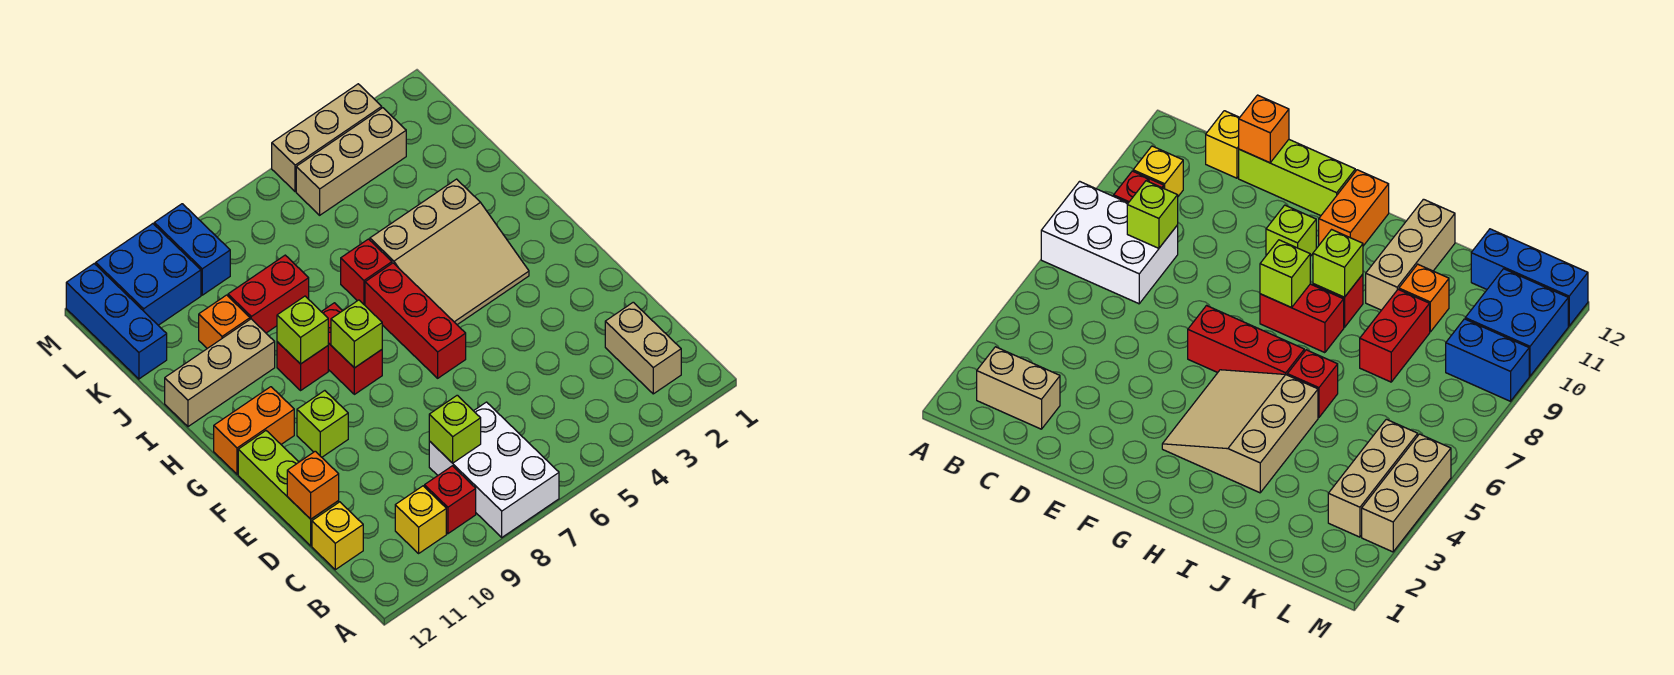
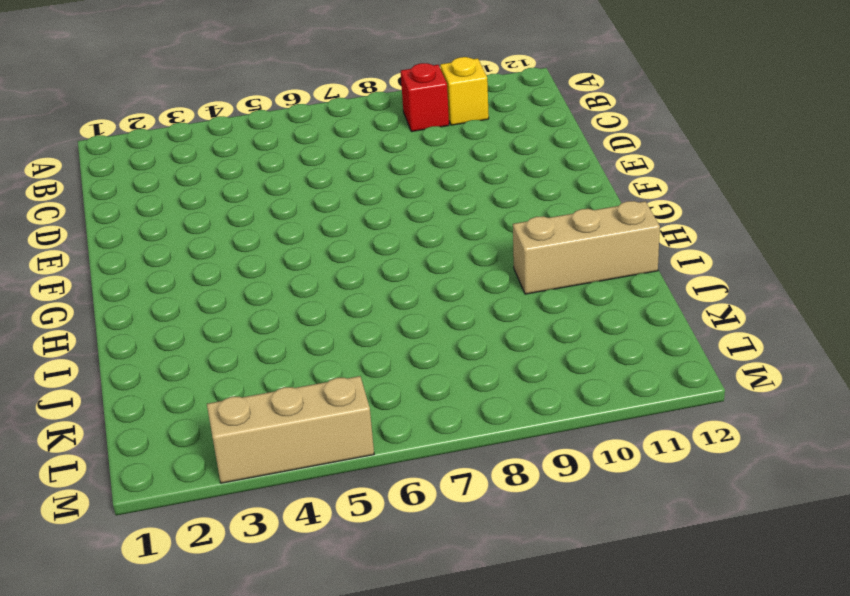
none -> white brick A7:C8 level 1
none -> tan brick B2:C2 level 1
none -> yellow brick C12 level 1

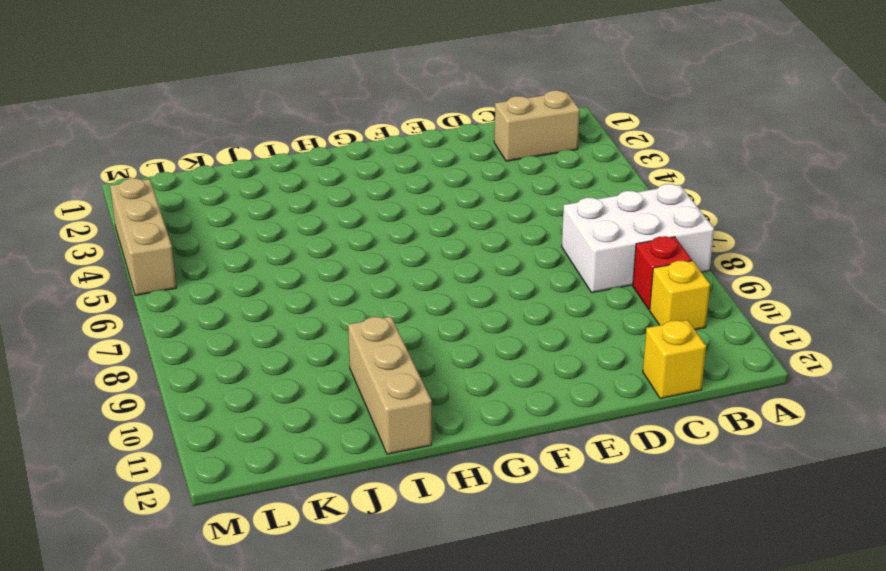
none -> lime brick D12:F12 level 1
none -> red brick F6:H6 level 1
none -> lime brick F10 level 1

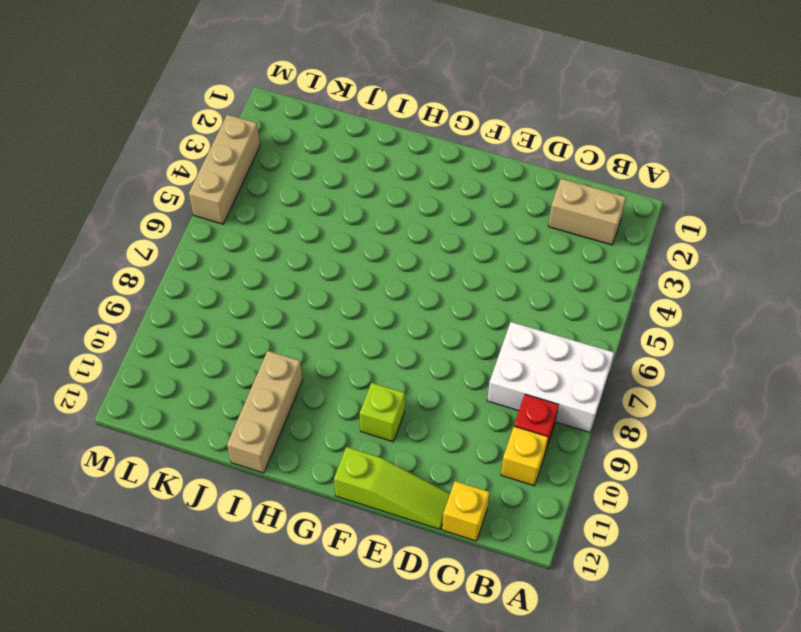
lime slope D12:F12 level 1 top F -> lime brick D12:F12 level 1
none -> red brick F6:H6 level 1
none -> tan slope G3:I5 level 1 top I
none -> red brick G8:H8 level 1

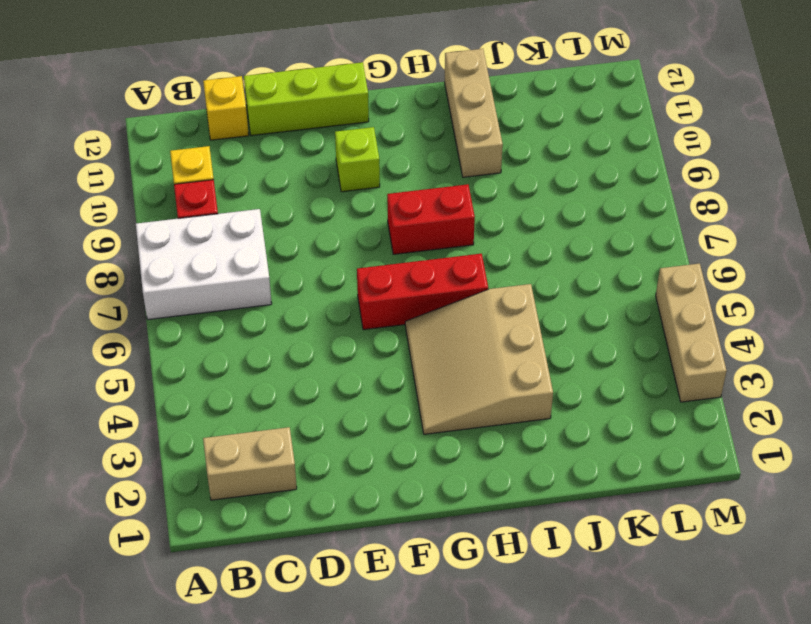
none -> orange brick G11:G12 level 1
none -> red brick H9 level 1
none -> red brick I6 level 1

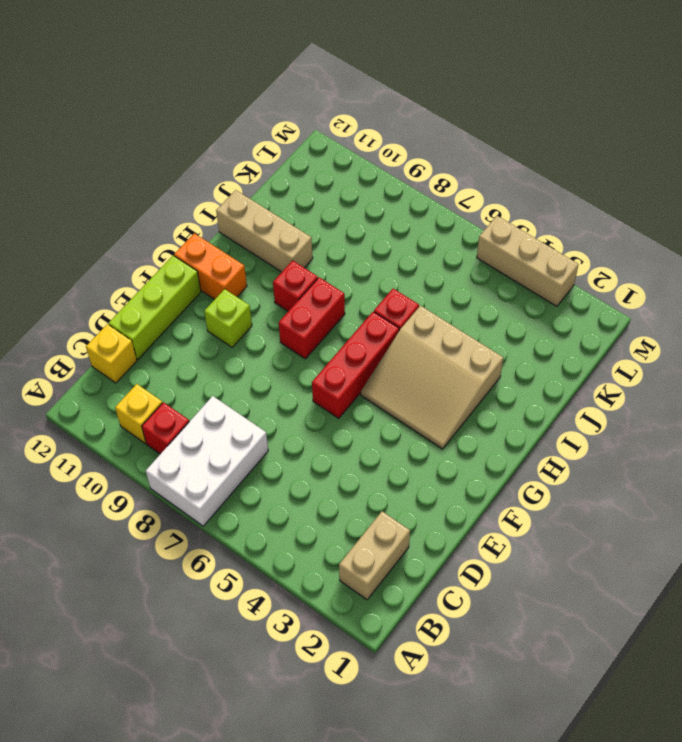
none -> red brick J8:J9 level 1
none -> orange brick J10 level 1
none -> blue brick K12:M12 level 1

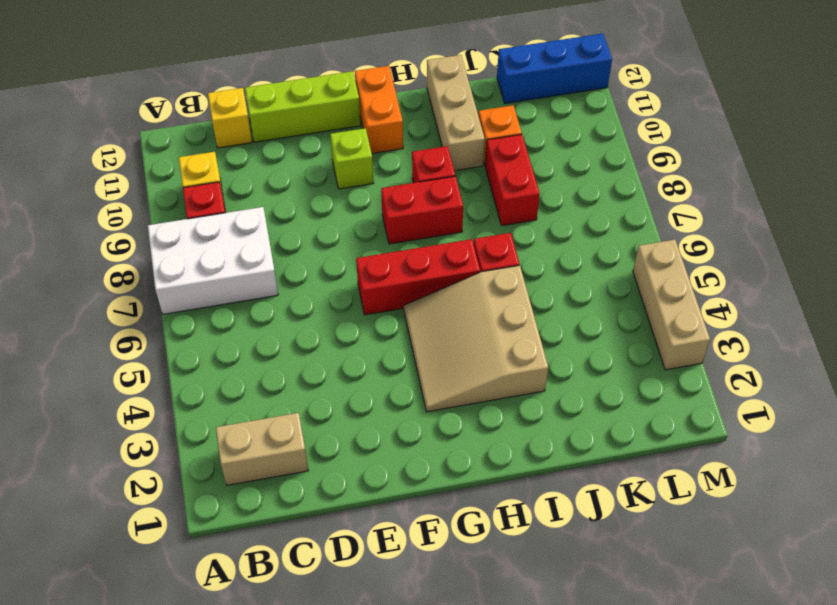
none -> tan brick L3:L5 level 1
none -> blue brick L9:M9 level 1
none -> blue brick L10:M11 level 1

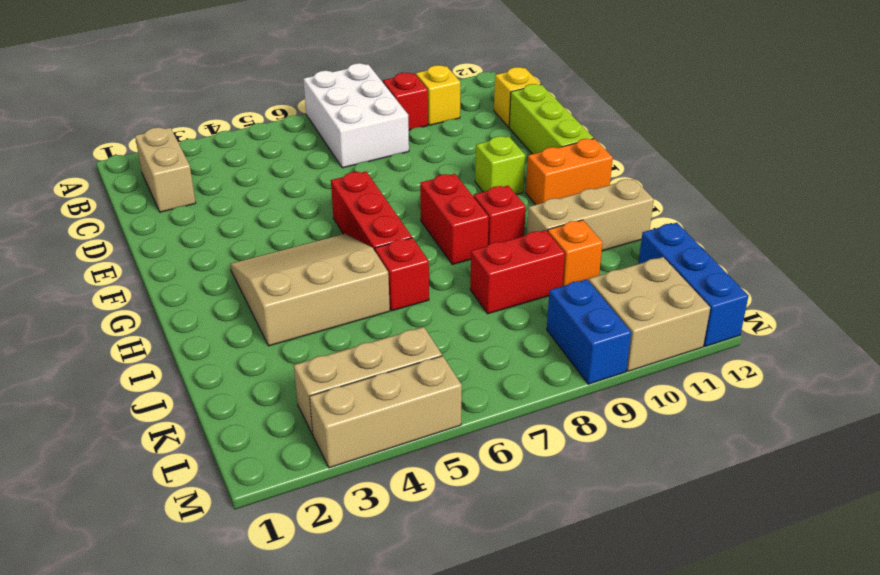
tan brick L10:M11 level 1 -> blue brick L10:M11 level 1
none -> lime brick C8 level 2
none -> orange brick D12 level 2
none -> lime brick G8 level 2

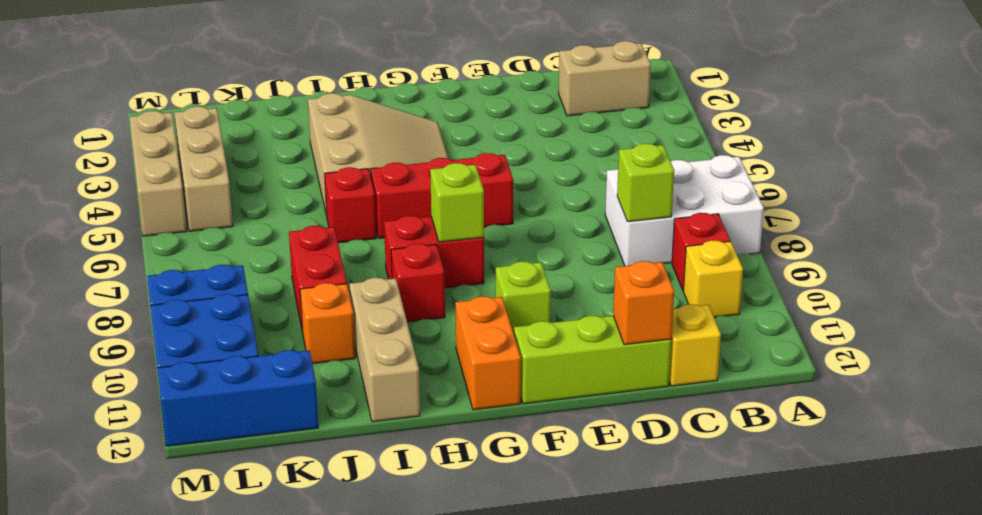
none -> lime brick H9 level 2

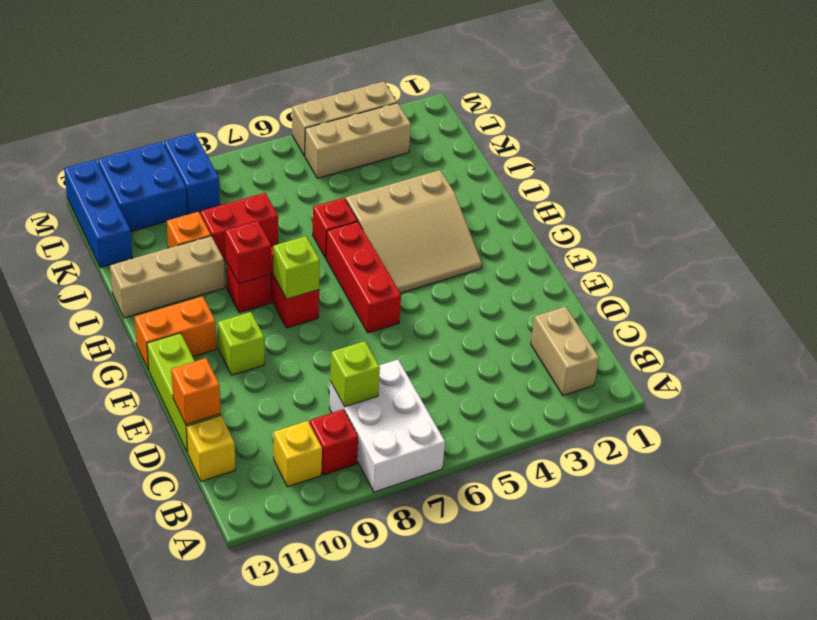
red brick H9 level 2 -> lime brick H9 level 2

